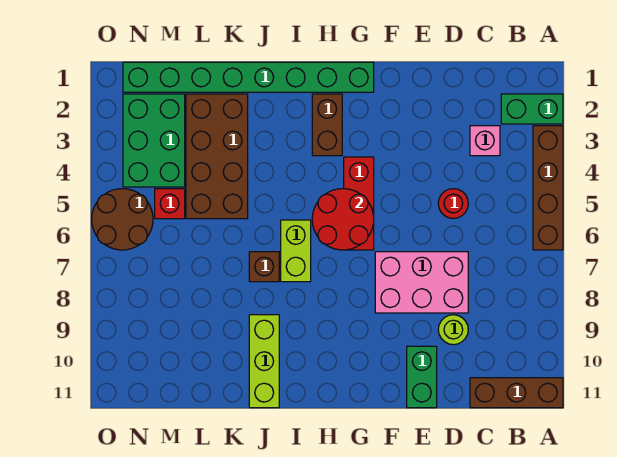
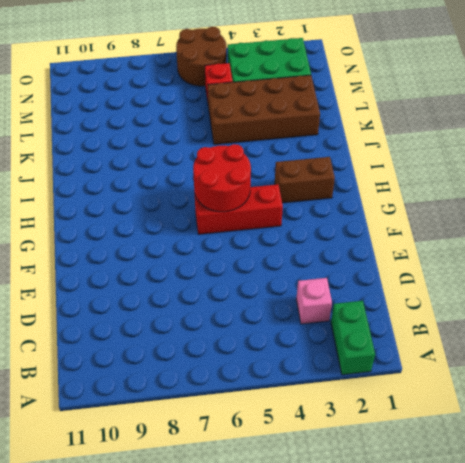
none -> brown brick A3:A6 level 1
none -> brown brick A11:C11 level 1
none -> red round brick D5 level 1

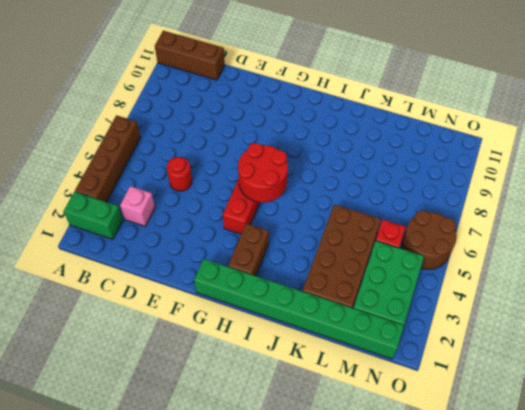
none -> pink brick D7:F8 level 1
none -> lime round brick D9 level 1
none -> green brick E10:E11 level 1

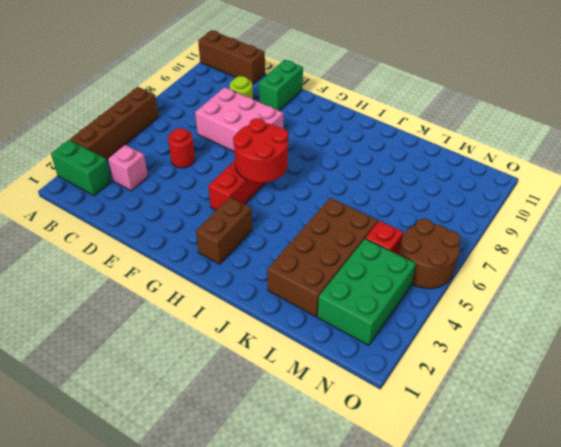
none -> green brick G1:N1 level 1
none -> lime brick I6:I7 level 1
none -> brown brick J7 level 1

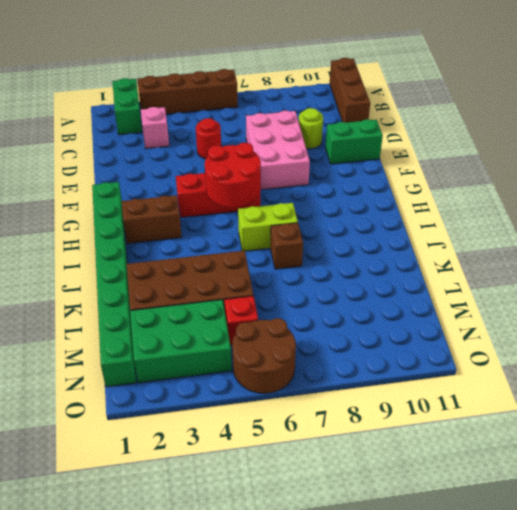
none -> lime brick J9:J11 level 1

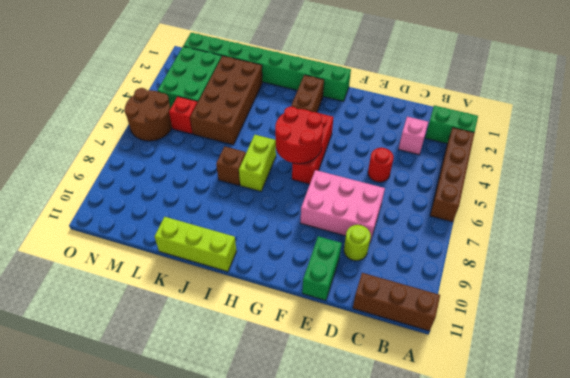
lime brick I11:K11 level 1 -> lime brick J9:J11 level 1

